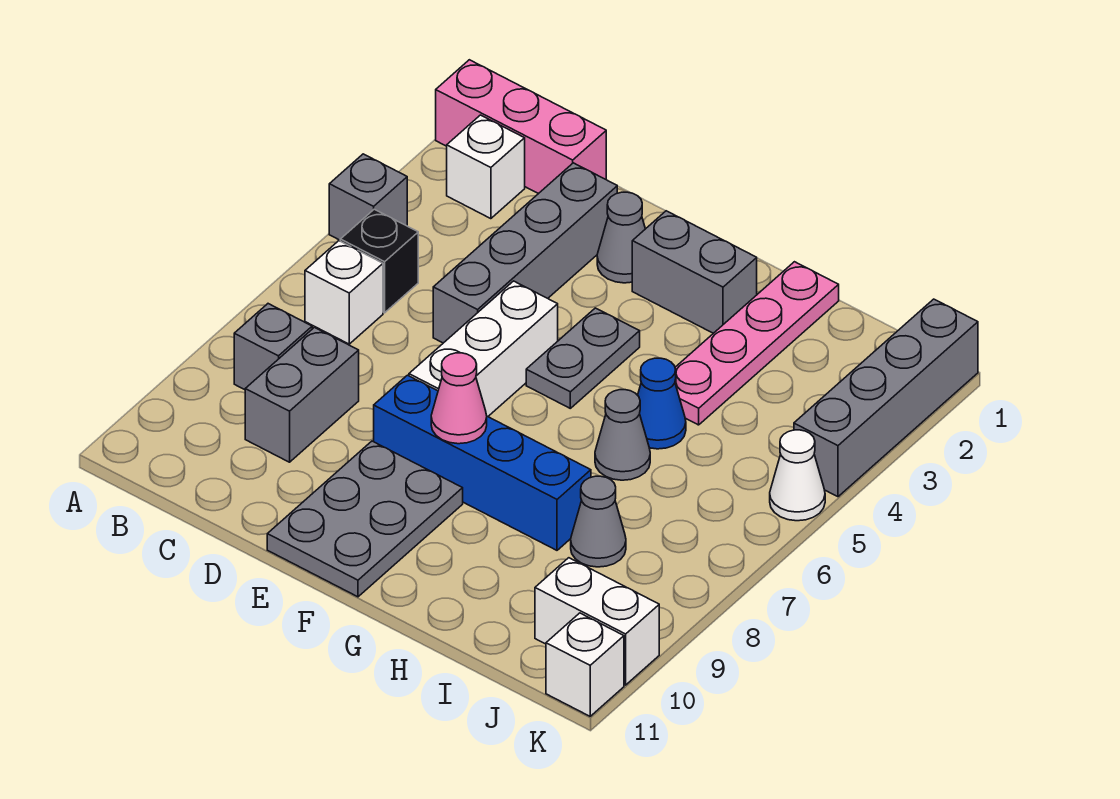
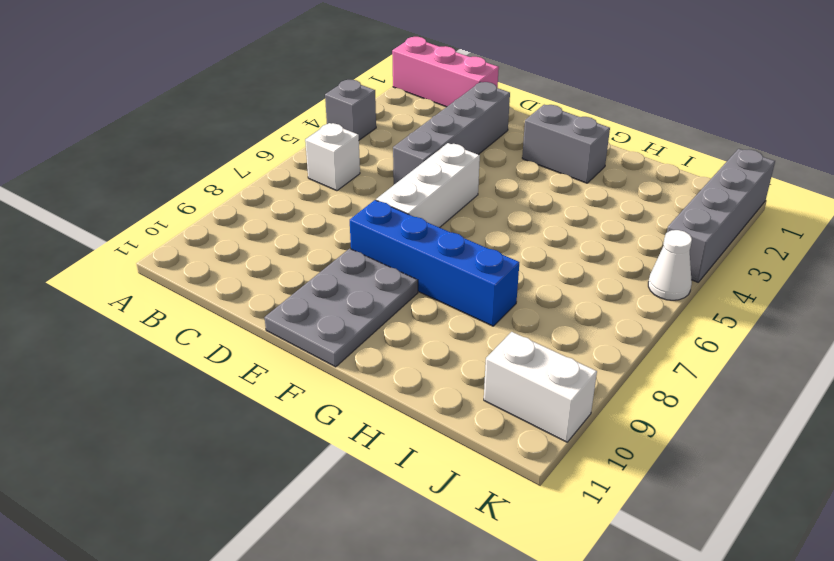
none -> white brick B2 level 1
none -> black brick B5 level 1
none -> grey brick B8 level 1

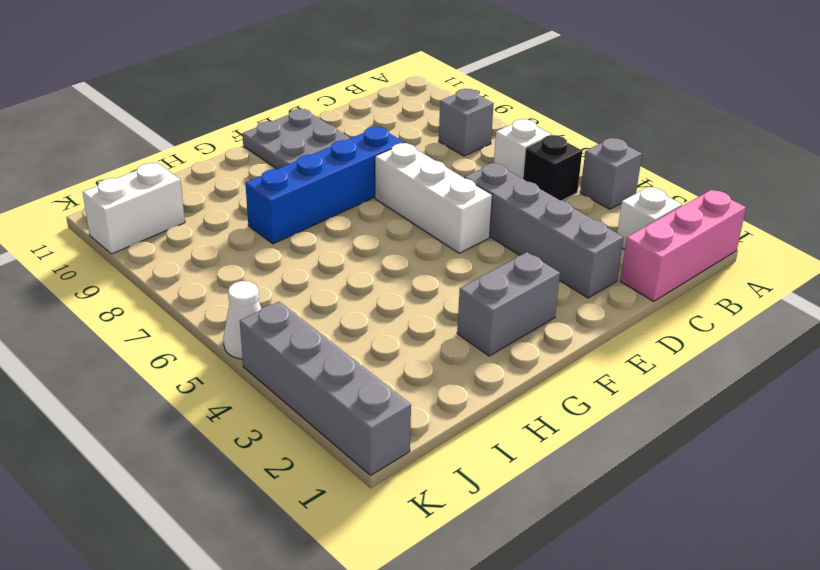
none -> grey brick C8:C9 level 1
none -> grey cone E2 level 1
none -> grey plate F4:F5 level 1

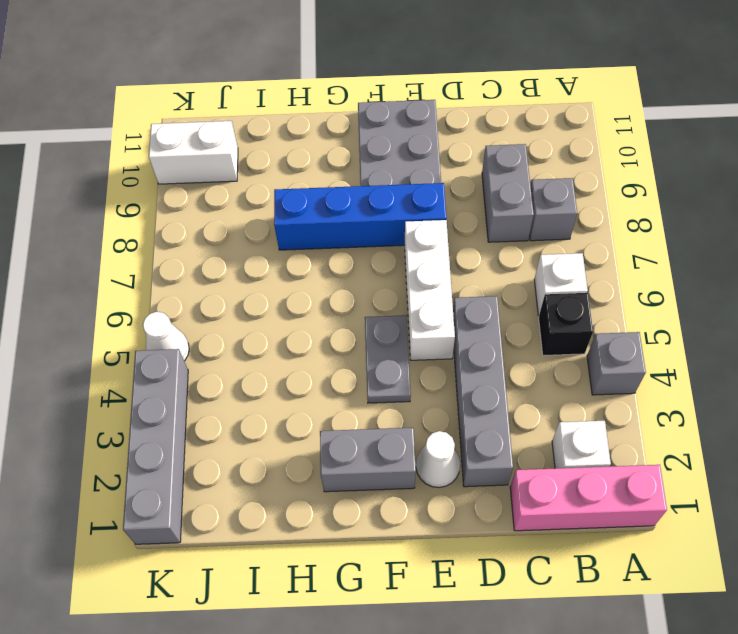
white cone E2 level 1 -> grey cone E2 level 1
none -> pink plate H1:H4 level 1
none -> blue cone H5 level 1
none -> grey cone H6 level 1

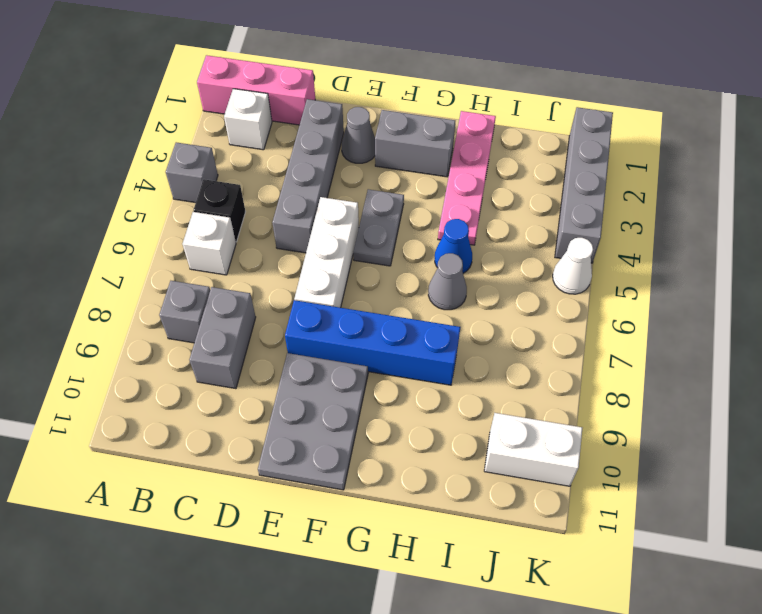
none -> grey cone I8 level 1
none -> white brick K11 level 1
none -> pink cone F8 level 2

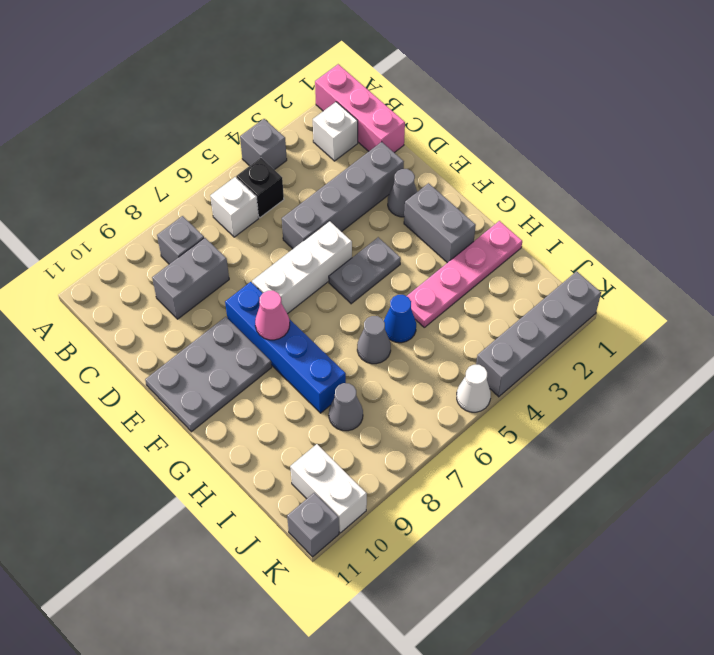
grey brick K11 level 1 -> white brick K11 level 1

